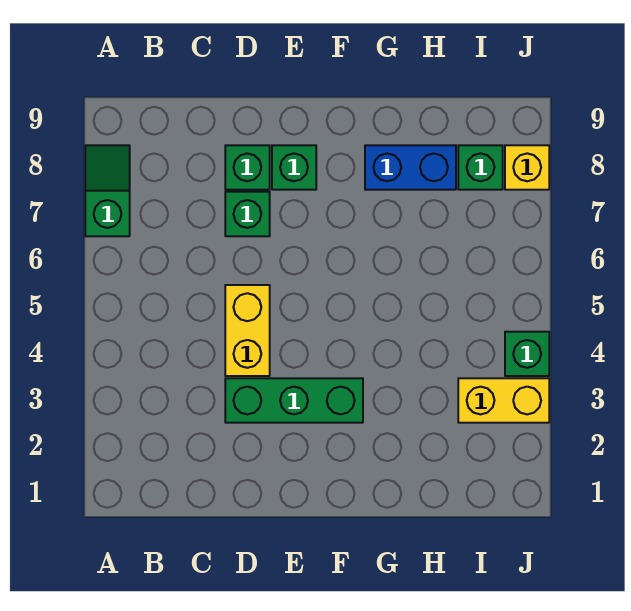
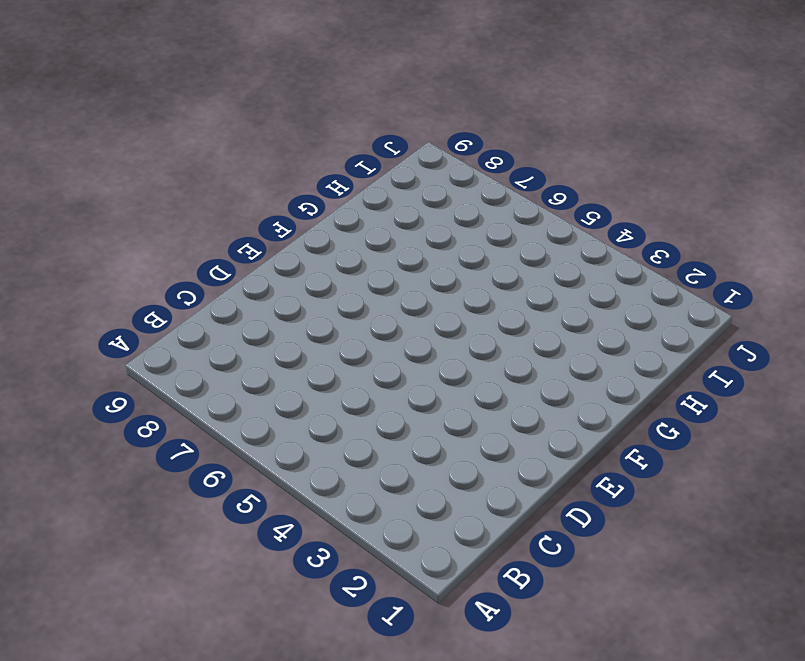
none -> green slope A7:A8 level 1 top 7
none -> green brick D3:F3 level 1

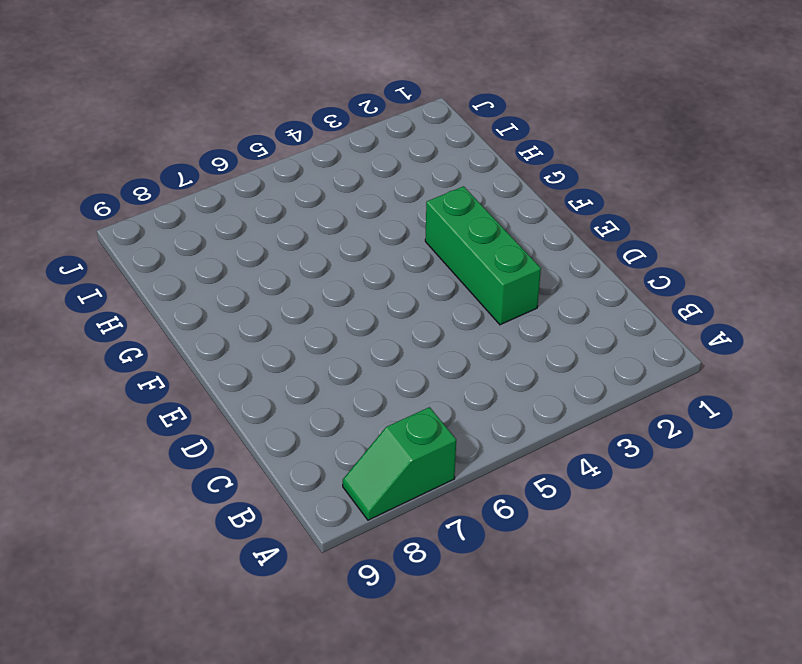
none -> yellow brick D4:D5 level 1
none -> green brick D7 level 1

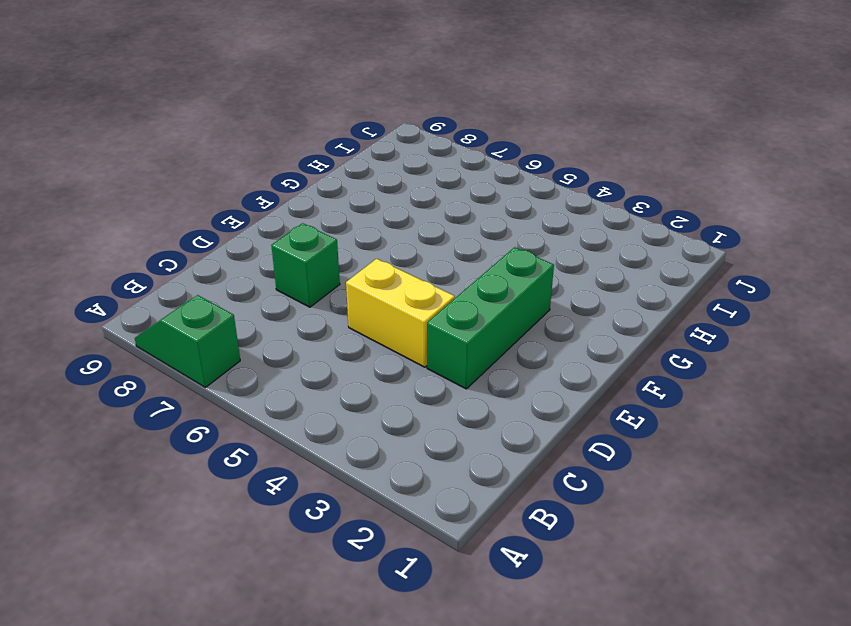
none -> green brick D8 level 1
none -> green brick E8 level 1

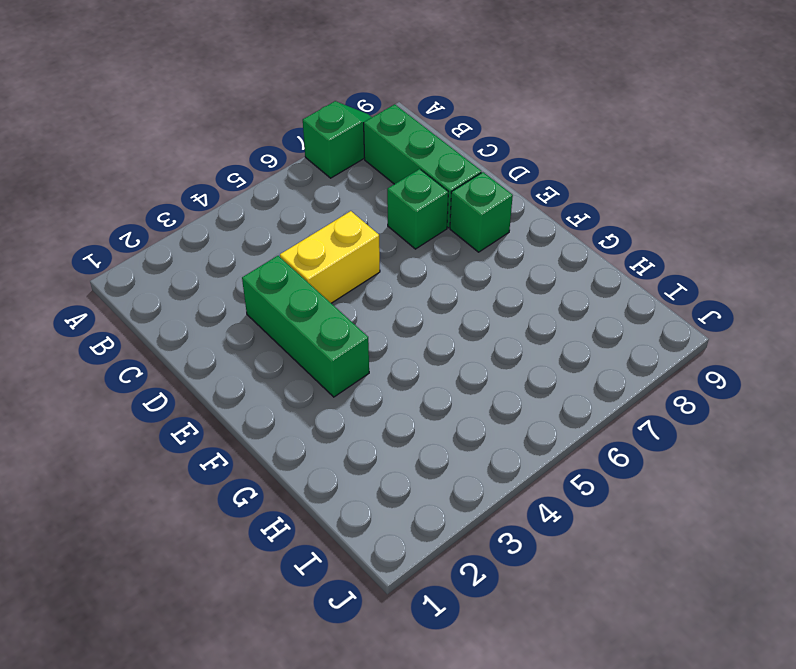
green brick B8:D8 level 1 -> green brick D8 level 1
none -> blue brick G8:H8 level 1
none -> yellow brick I3:J3 level 1

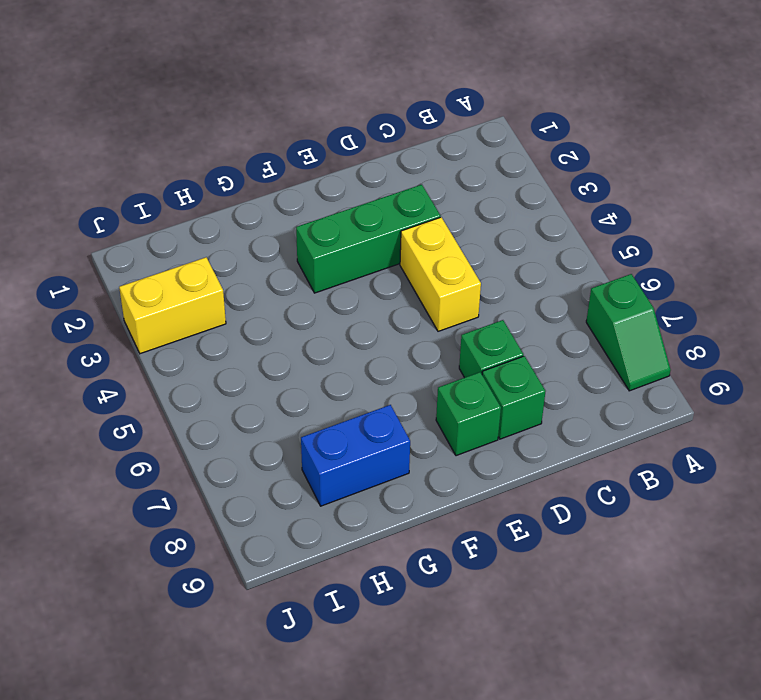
none -> green brick I8 level 1
none -> green brick J4 level 1

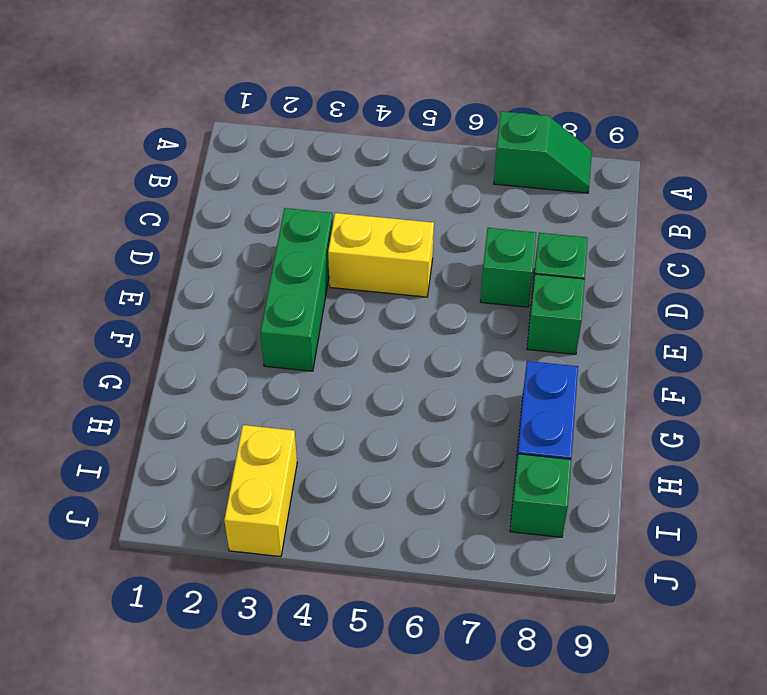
none -> green brick J4 level 1
none -> yellow brick J8 level 1

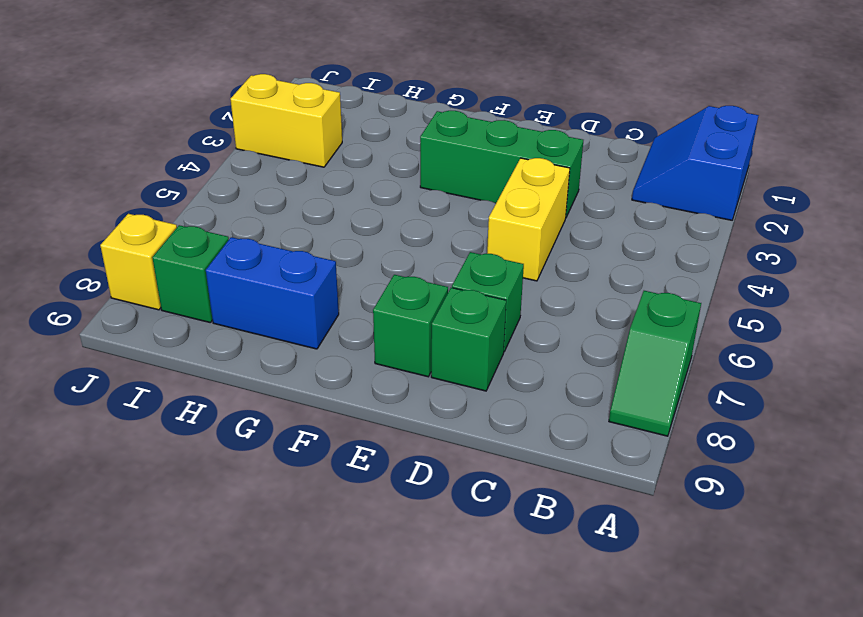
blue slope A1:B2 level 1 top A -> none
none -> green brick J4 level 1

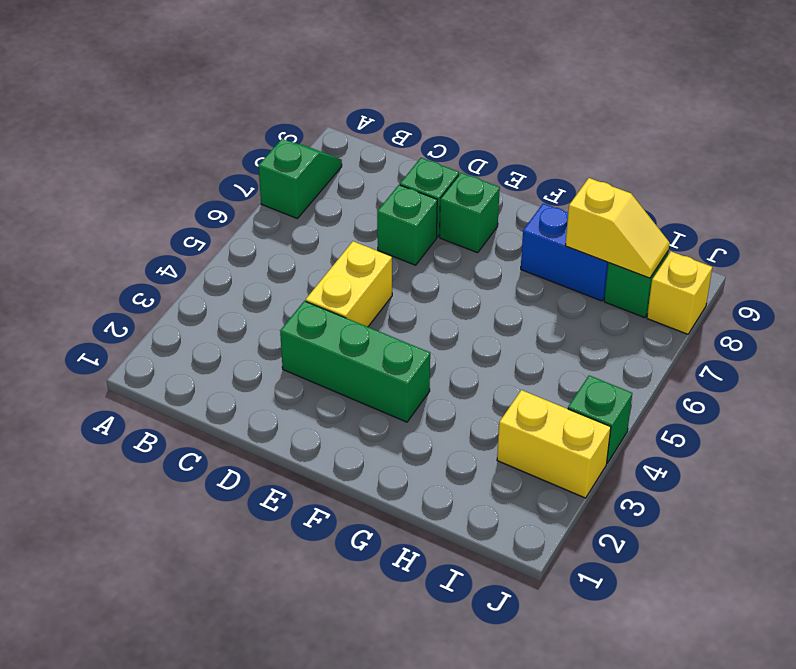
yellow slope H8:I8 level 2 top H -> none

